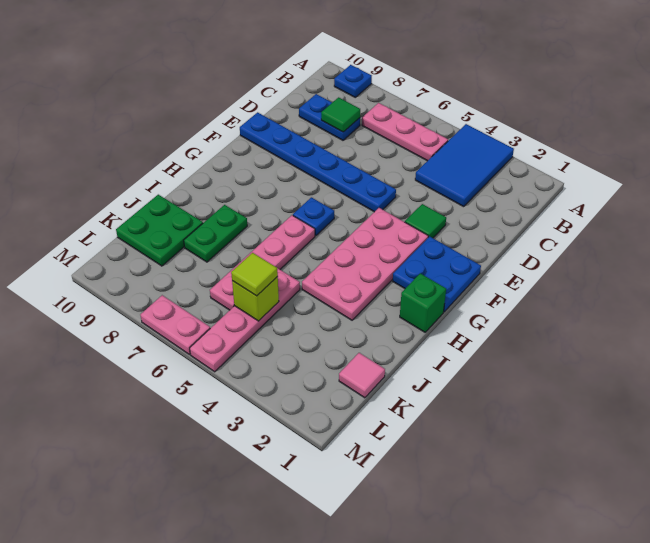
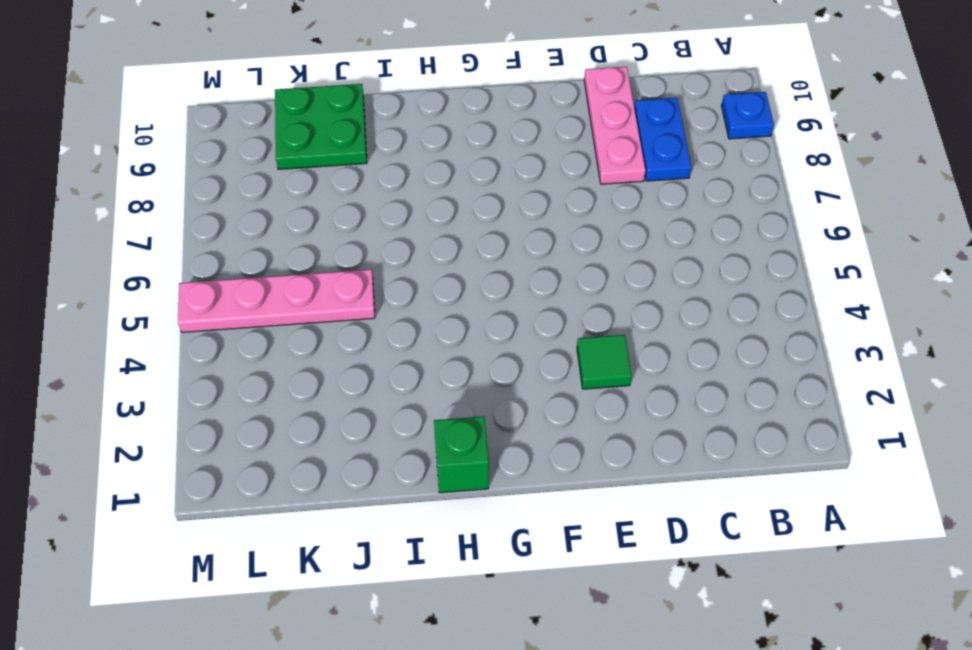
pink plate D8:D10 level 1 -> pink plate B5:B7 level 1
none -> blue tile A3:C4 level 1
none -> blue plate E5:E10 level 1
none -> blue plate F1:G2 level 1

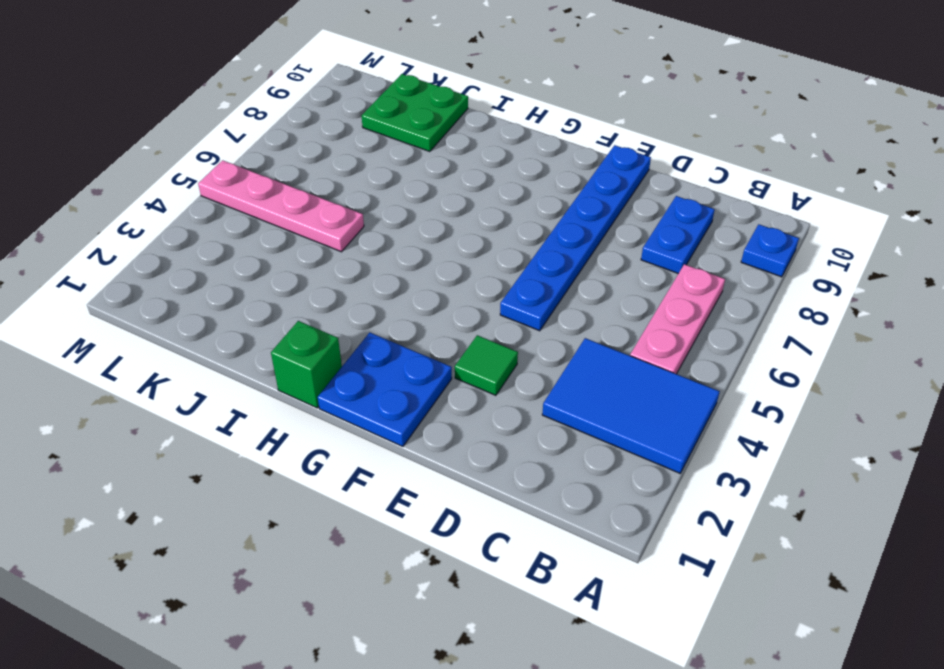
none -> pink plate F3:I4 level 1
none -> blue plate G6 level 1
none -> pink plate H6:K6 level 1

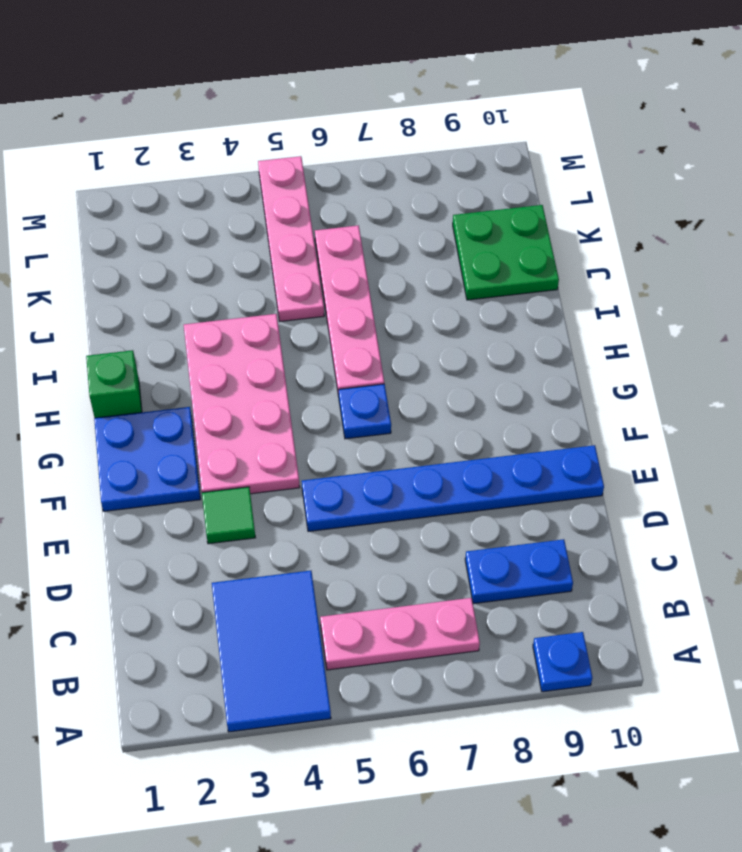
none -> green plate I8:J8 level 1
none -> pink tile K1 level 1
none -> pink plate M6:M7 level 1

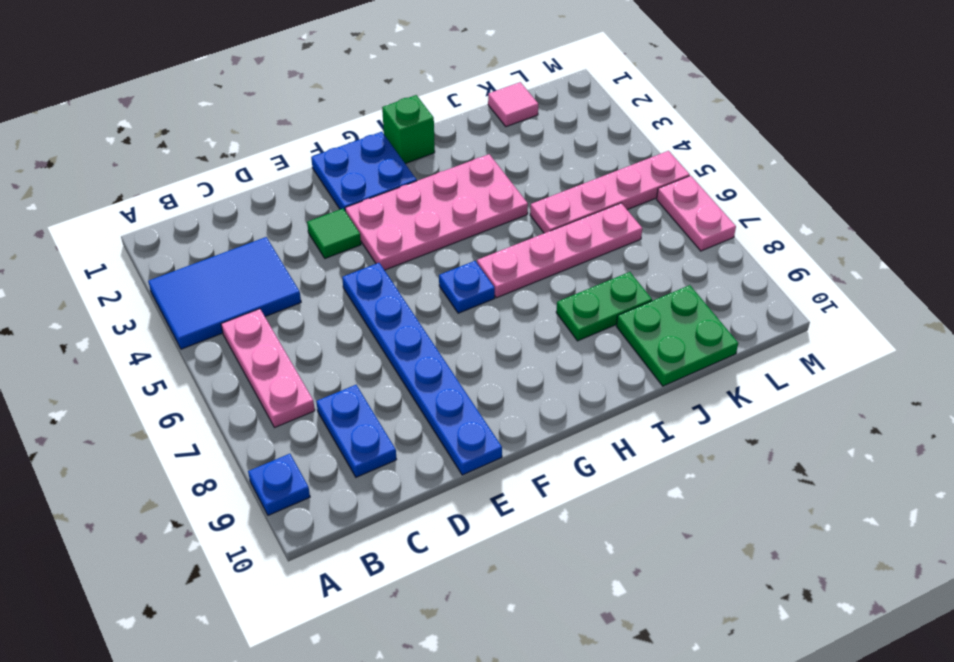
none -> green tile C8 level 2
none -> lime brick K5 level 2
none -> lime tile K5 level 3

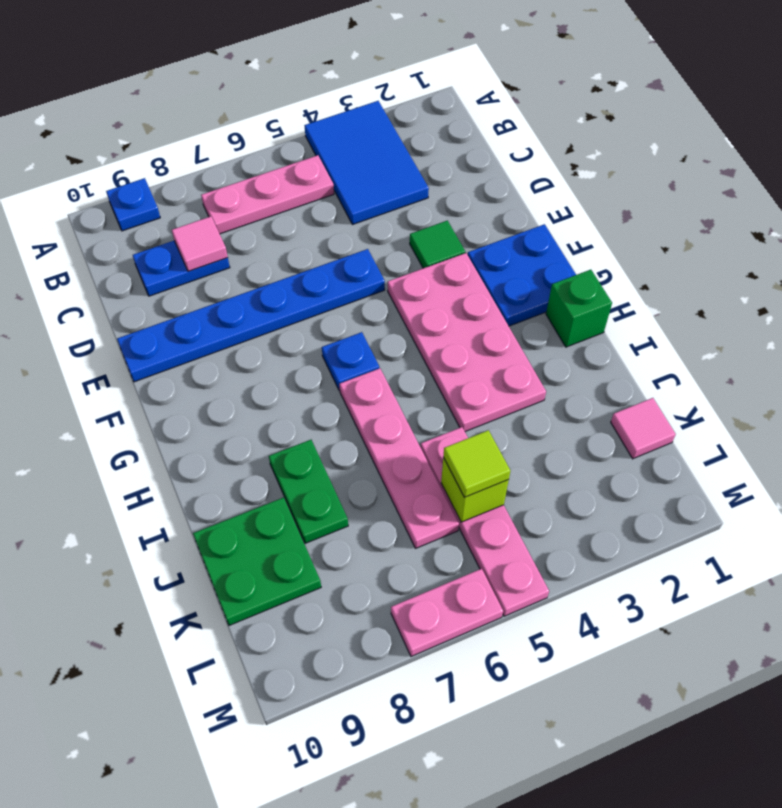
pink tile C8 level 2 -> green tile C8 level 2

